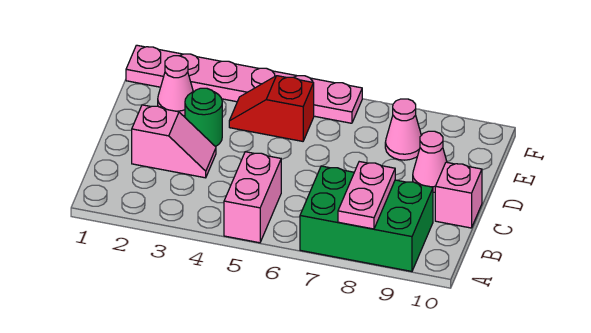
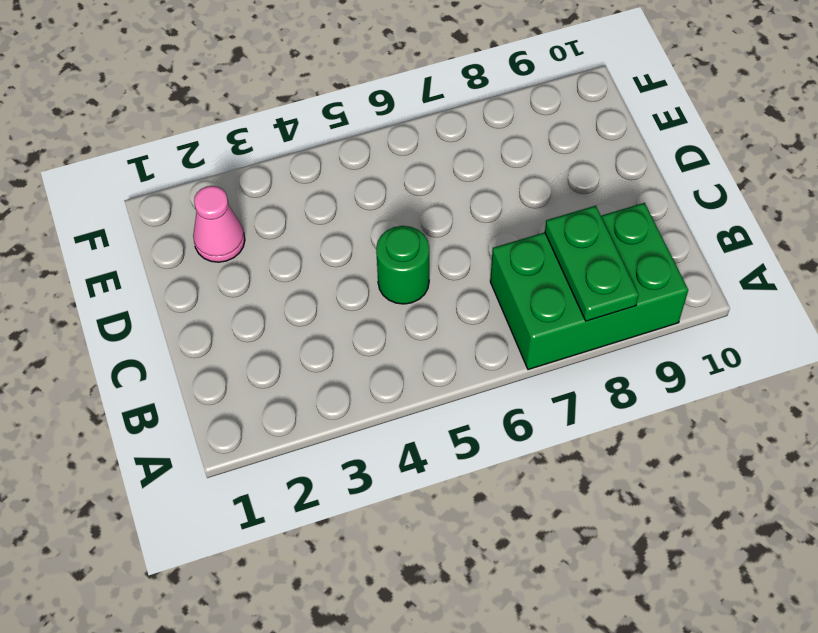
green plate A8:B8 level 2 -> pink plate A8:B8 level 2
green round brick C5 level 1 -> green round brick D3 level 1
none -> pink brick A5:B5 level 1
none -> pink slope C2:C3 level 1 top 2

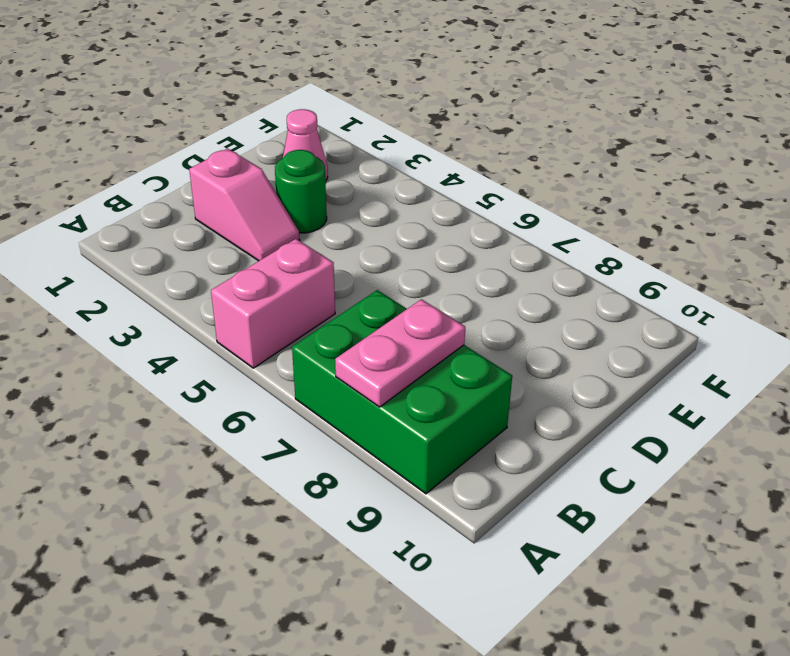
none -> pink brick C10 level 1
none -> pink cone D9 level 1

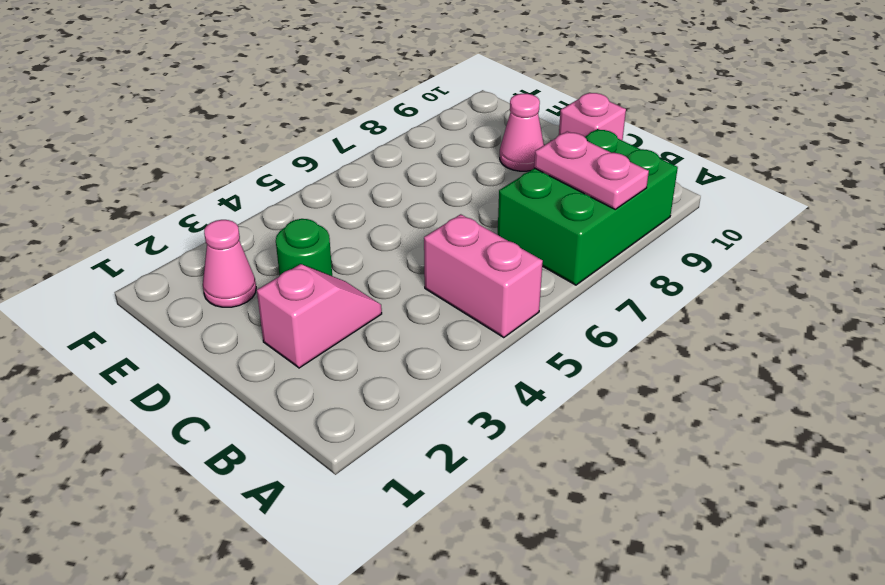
none -> red slope E4:E5 level 1 top 5
none -> pink cone E8 level 1

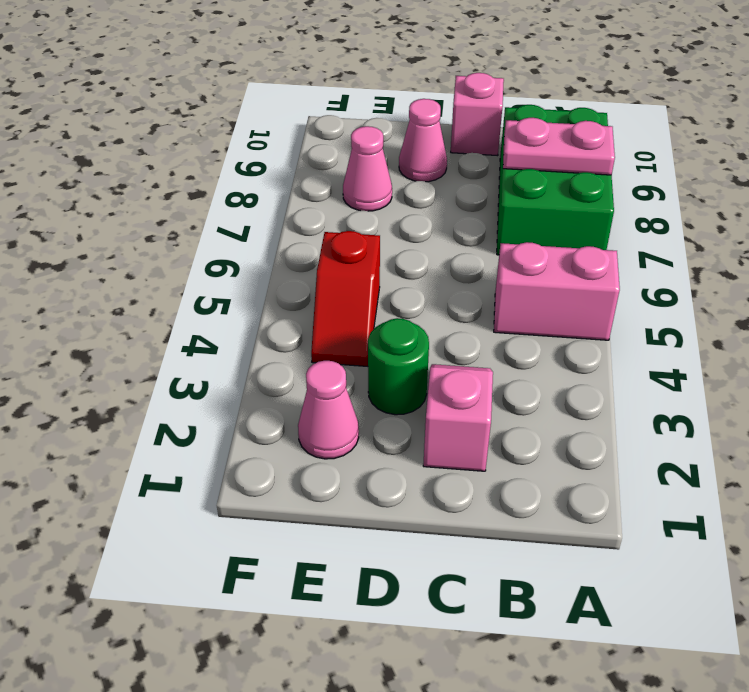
none -> pink plate F1:F6 level 1

